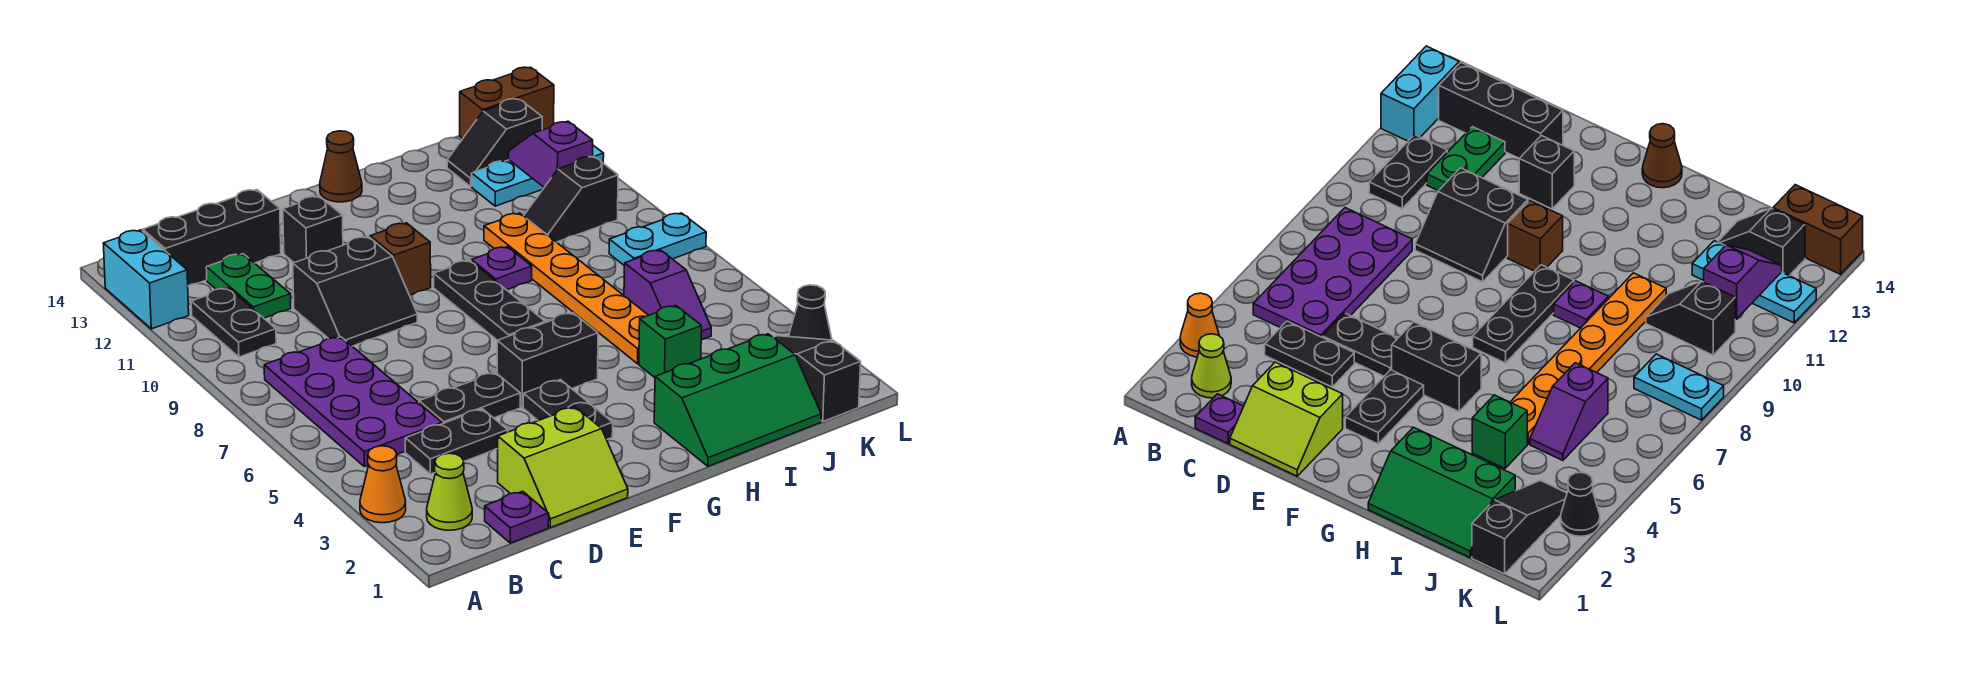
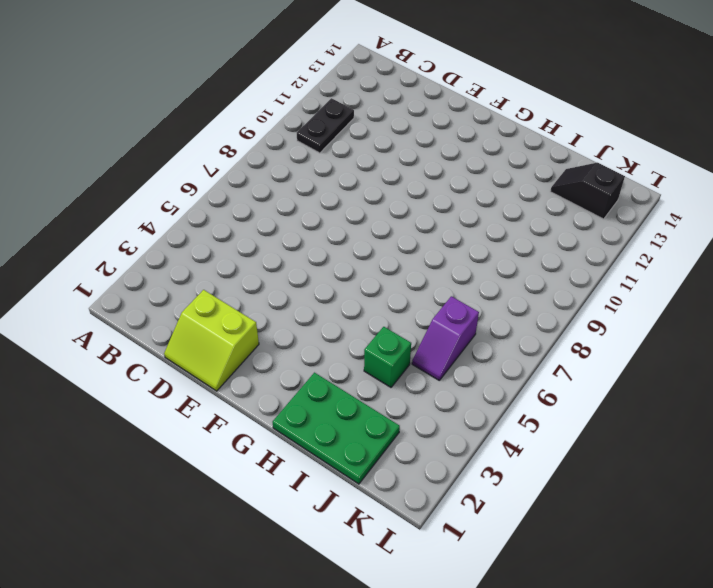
green plate H1:J2 level 1 -> green slope H1:J2 level 1 top 2
none -> orange cone A3 level 1
none -> cyan brick A12:A13 level 1
none -> lime cone B2 level 1
none -> purple plate B5:C8 level 1

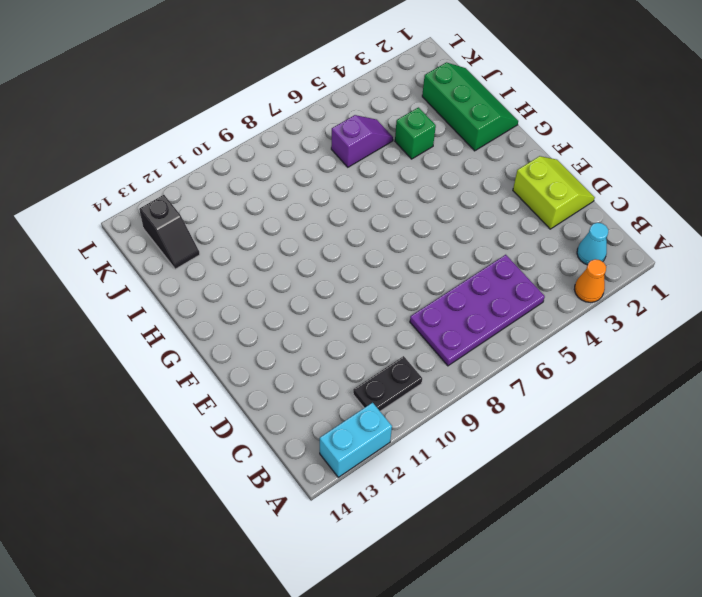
cyan cone B2 level 1 -> lime cone B2 level 1
none -> black brick B13:D13 level 1
none -> purple plate C1 level 1
none -> black plate C4:D4 level 1
none -> green plate C11:C12 level 1

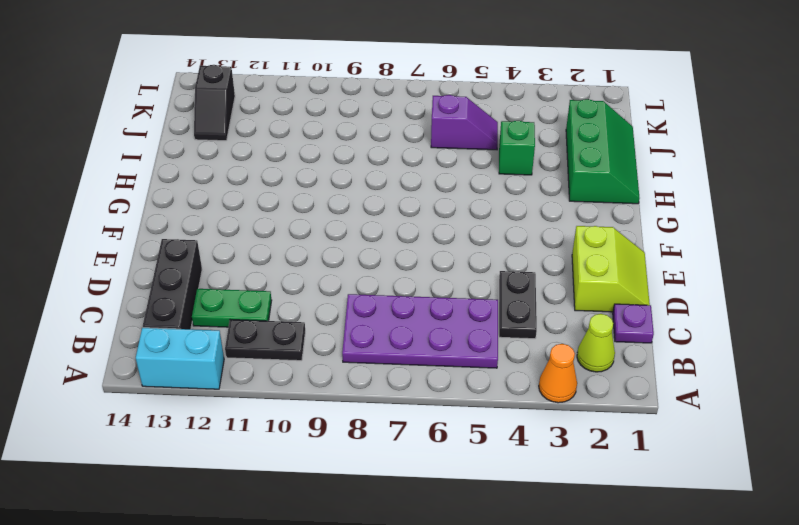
none -> black plate D5:E5 level 1
none -> black slope D9:E10 level 1 top 10
none -> black brick E12 level 1
none -> black plate F3:F4 level 1

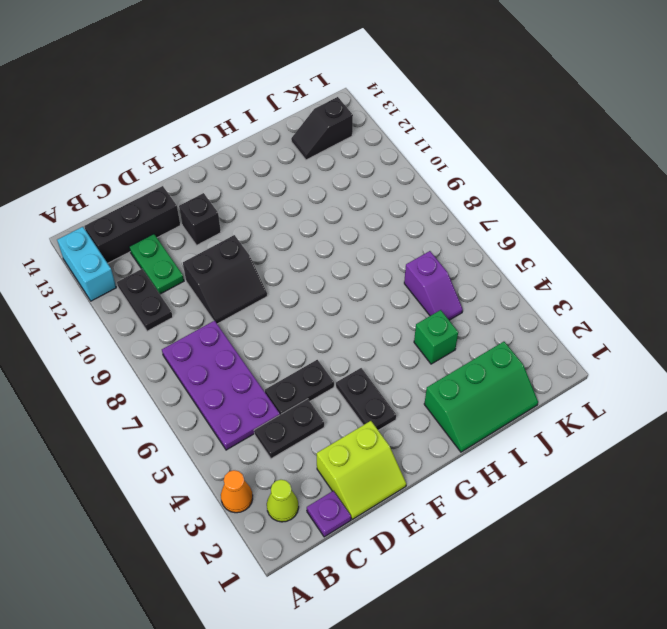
none -> black brick F5:G5 level 1
none -> brown brick F10 level 1
none -> black plate G7:G9 level 1
none -> brown cone G14 level 1

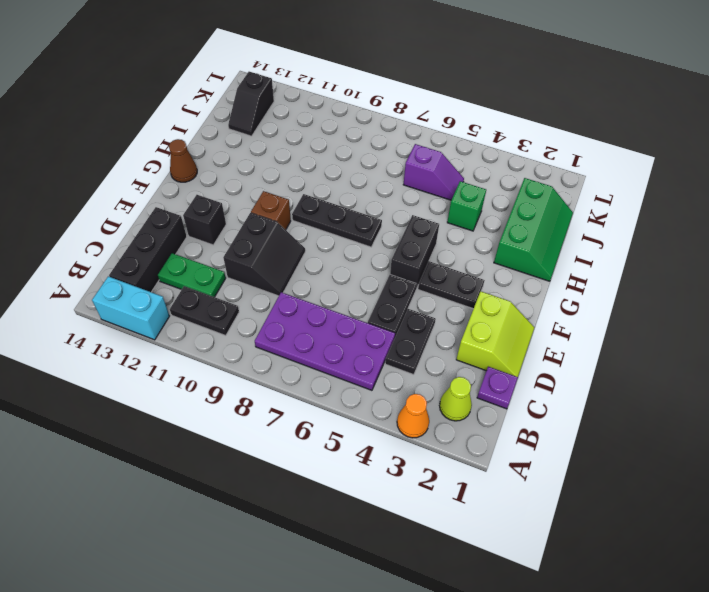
none -> purple plate H9 level 1
none -> orange plate I5:I10 level 1
none -> black slope J10:K10 level 1 top K
none -> cyan plate J12:L12 level 1

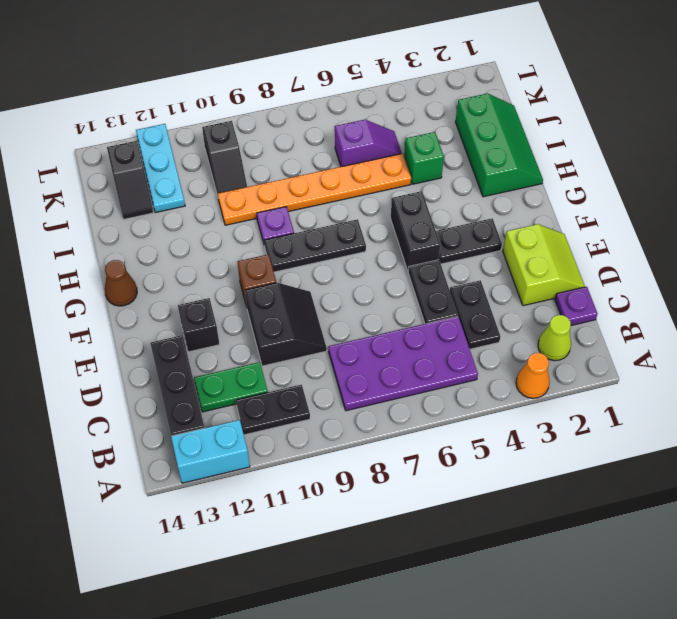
none -> black slope K1:K3 level 1 top 1
none -> cyan plate K8:L8 level 1
none -> brown brick K14:L14 level 1
none -> black cone L3 level 1

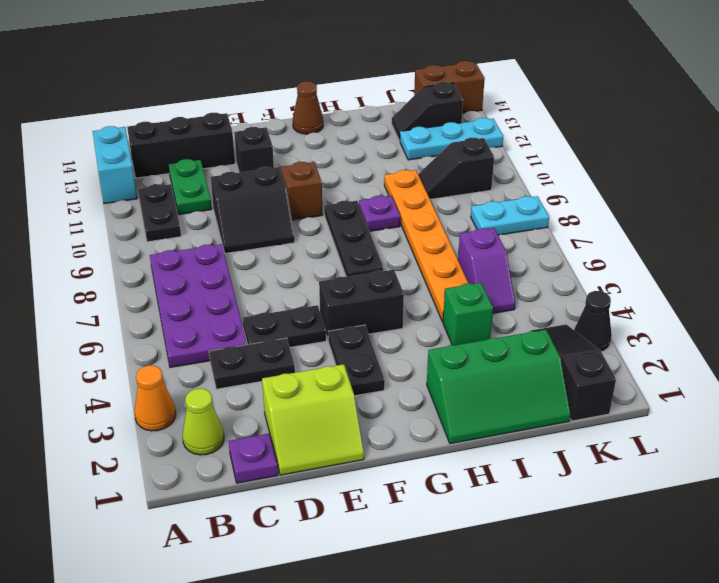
none -> purple slope K11:K12 level 2 top 11

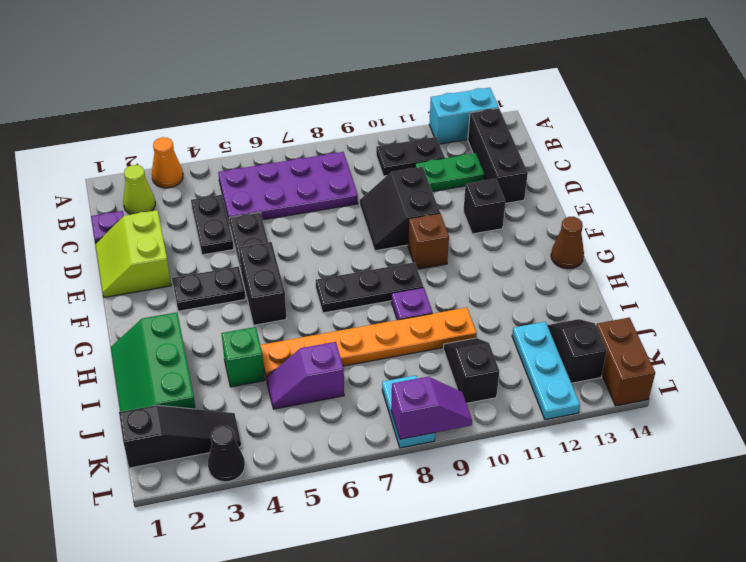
purple slope L8:L9 level 2 top 8 -> purple slope K11:K12 level 2 top 11

